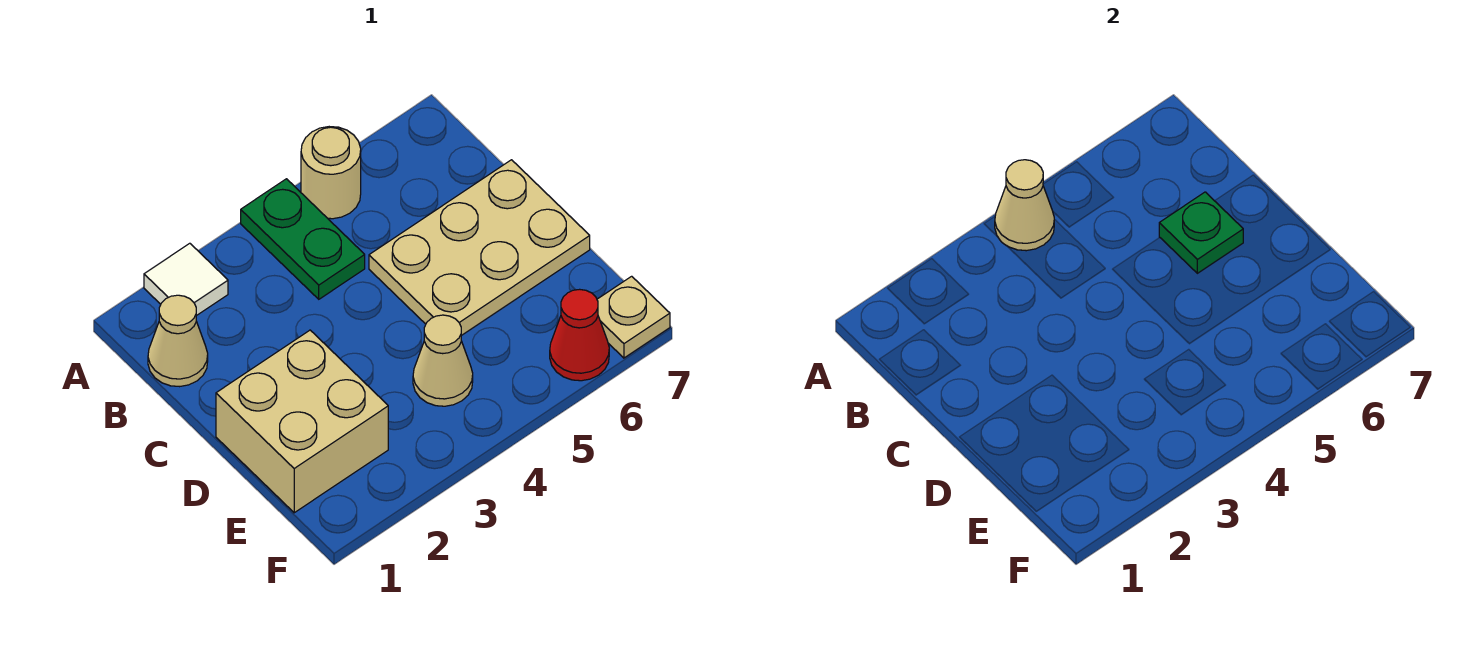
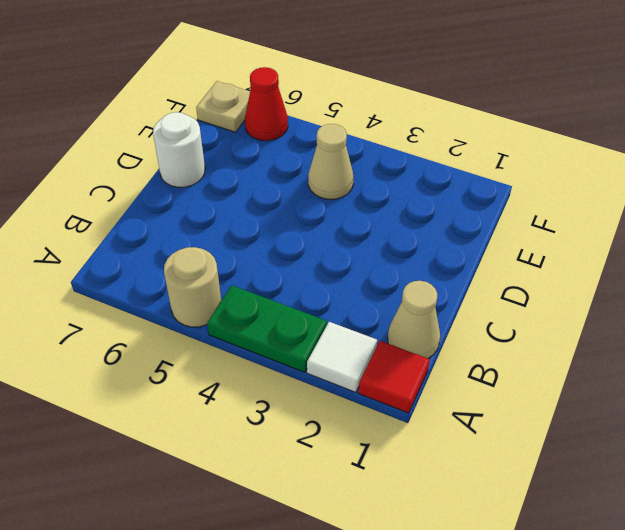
red tile A1 level 1 -> none
green plate A3:A4 level 1 -> green plate A4:B4 level 1
white round brick D7 level 1 -> tan plate C5:D7 level 1
none -> tan brick D1:E2 level 1
none -> tan cone A4 level 2

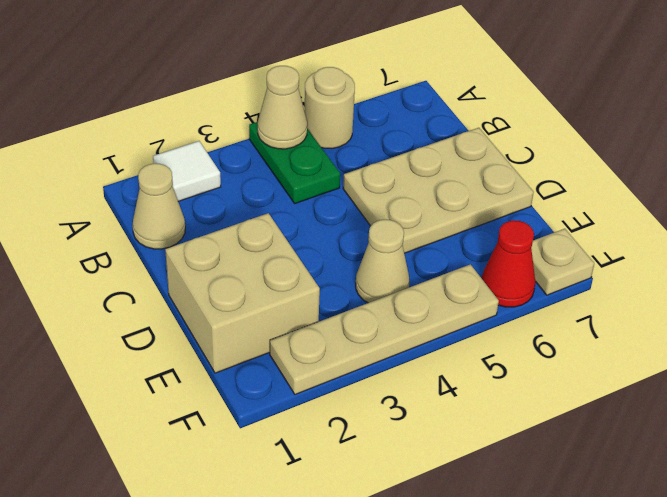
tan plate F2:F5 level 1 -> none
none -> green plate C6 level 2

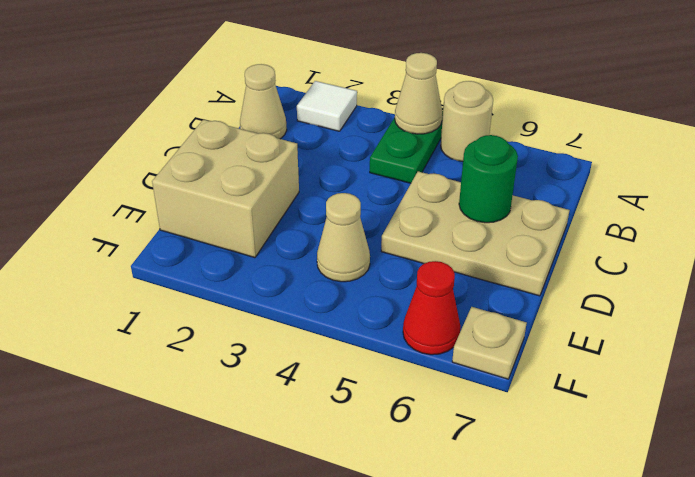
green round brick C6 level 2 -> green plate C6 level 2

